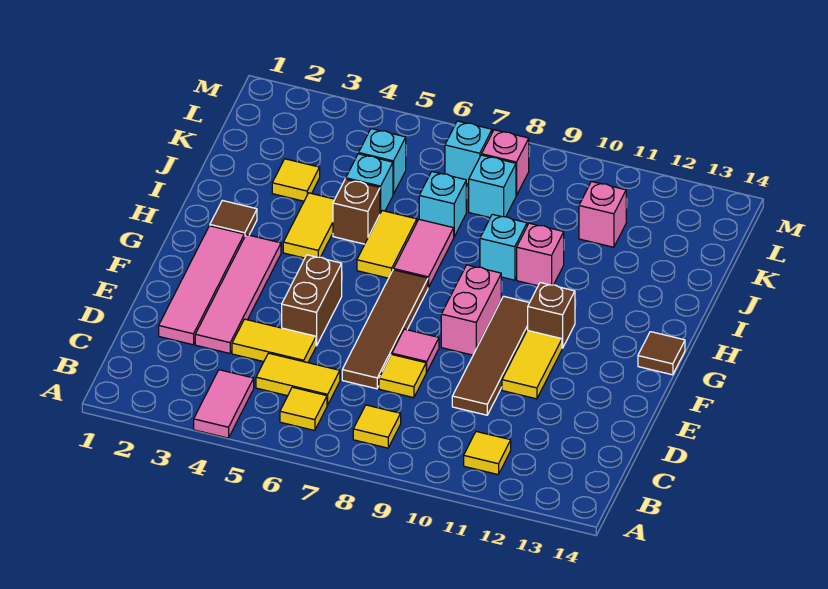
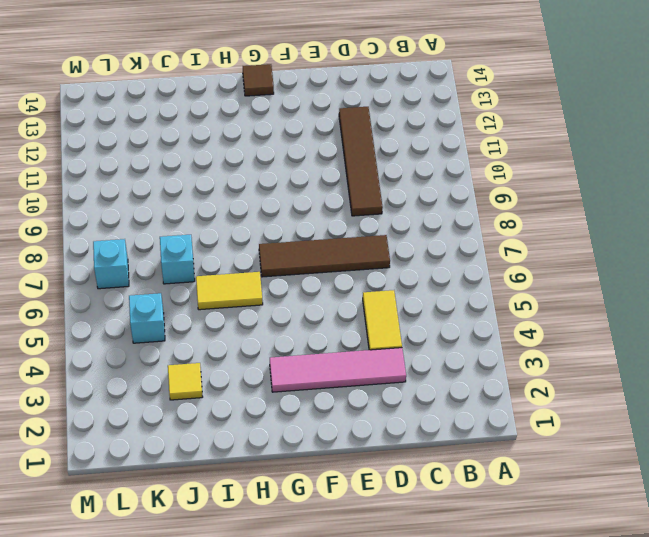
brown tile D9:D12 level 1 -> brown tile D10:G10 level 1
none -> pink tile A4:B4 level 1
none -> yellow tile B6 level 1
none -> yellow tile B8 level 1
none -> yellow tile B11 level 1

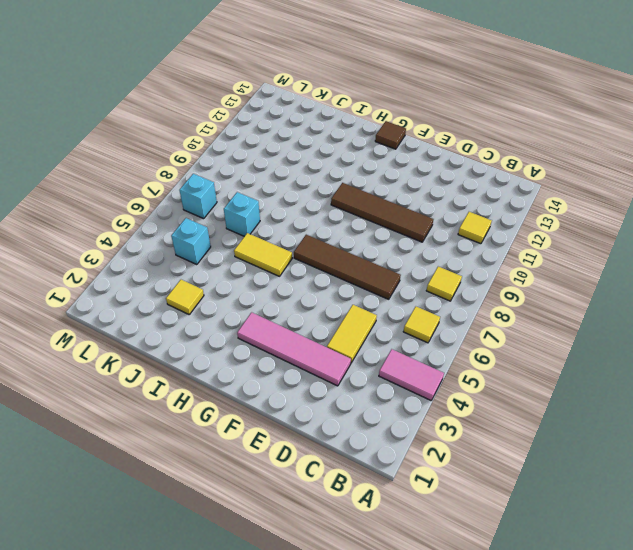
none -> yellow tile C5:C6 level 1
none -> pink tile D2:G2 level 1
none -> yellow tile D8 level 1
none -> brown brick E5:F5 level 1

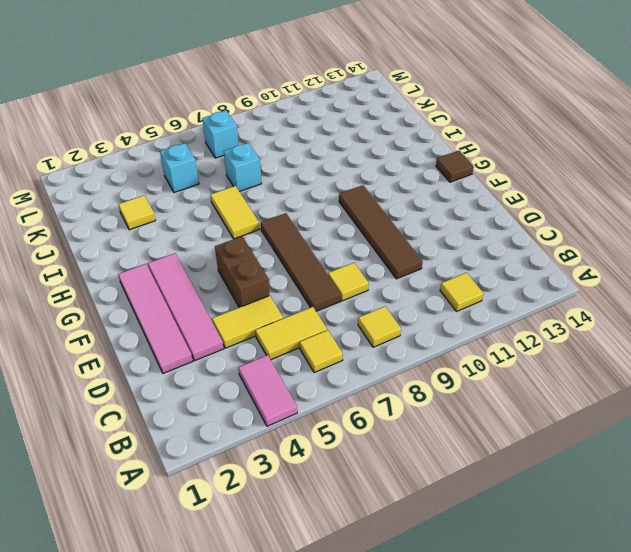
none -> pink tile E8 level 1
none -> yellow tile E11:F11 level 1
none -> pink brick F9:G9 level 1
none -> brown brick G11 level 1

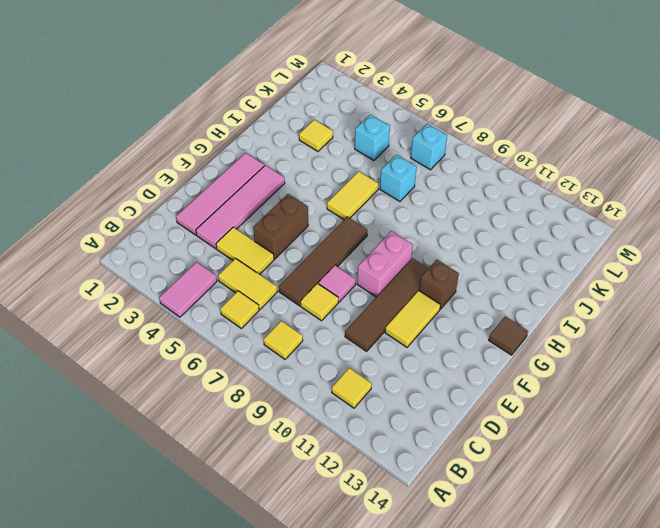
none -> brown tile H2 level 1
none -> yellow tile H4:I4 level 1
none -> pink tile H7:I7 level 1
none -> brown brick I5 level 1

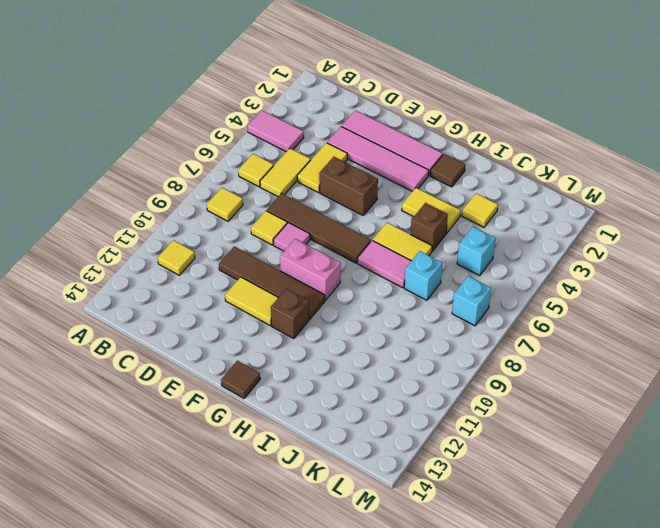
none -> cyan brick I9 level 1
none -> pink brick I10 level 1
none -> cyan brick J5 level 1
none -> cyan brick K8 level 1

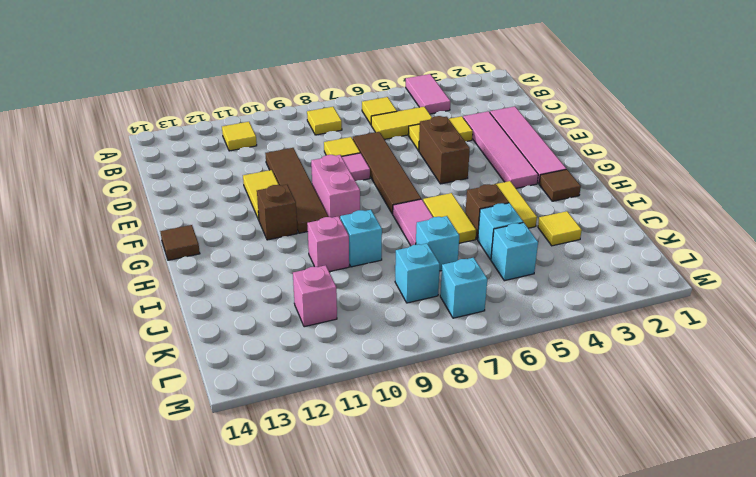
none -> pink brick L8 level 1

